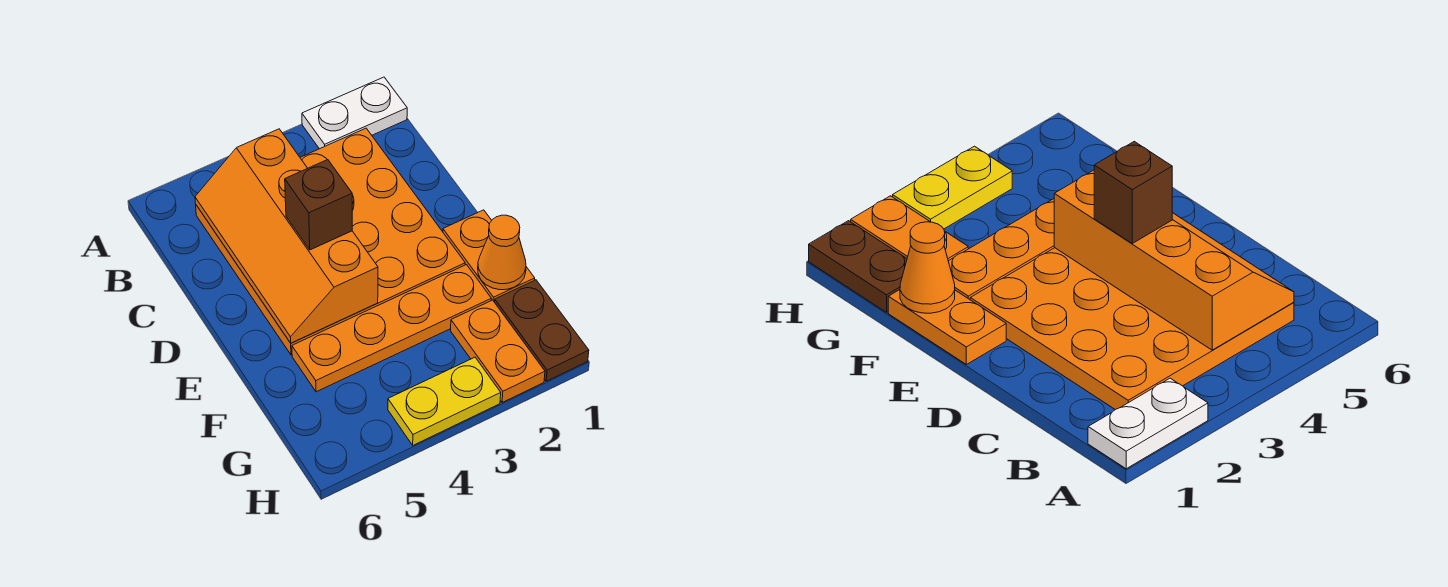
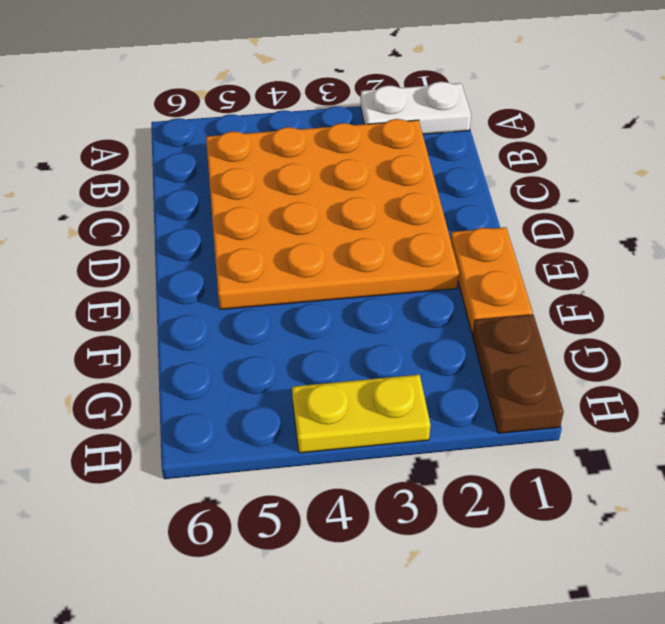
none -> orange plate F2:F5 level 1
none -> orange plate G2:H2 level 1

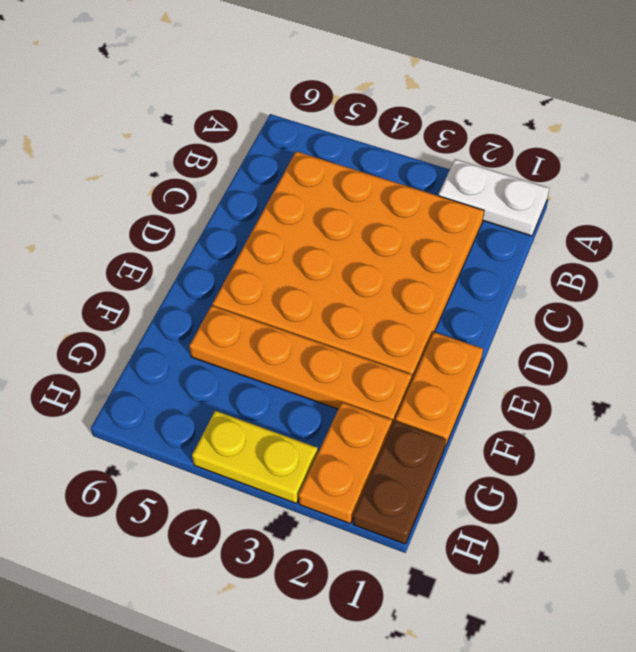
none -> orange slope B4:E5 level 2 top 4
none -> orange cone F1 level 2

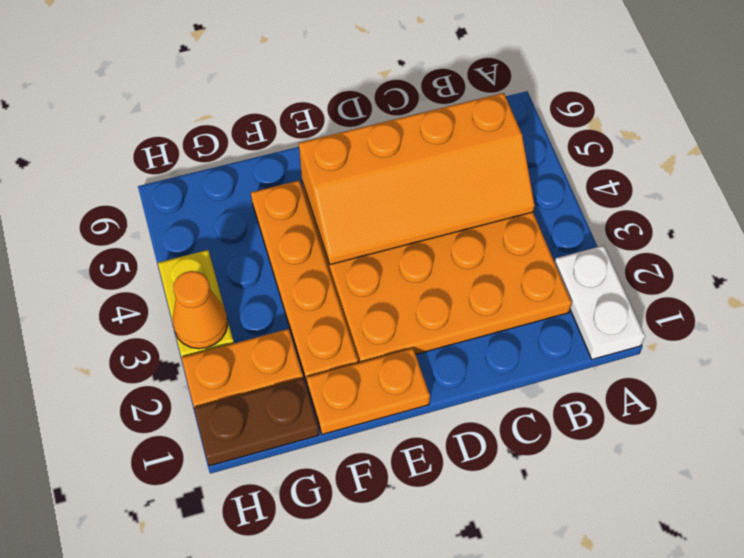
orange slope B4:E5 level 2 top 5 -> orange slope B4:E5 level 2 top 4
orange cone H3 level 2 -> orange cone F1 level 2
none -> brown brick D4 level 3

